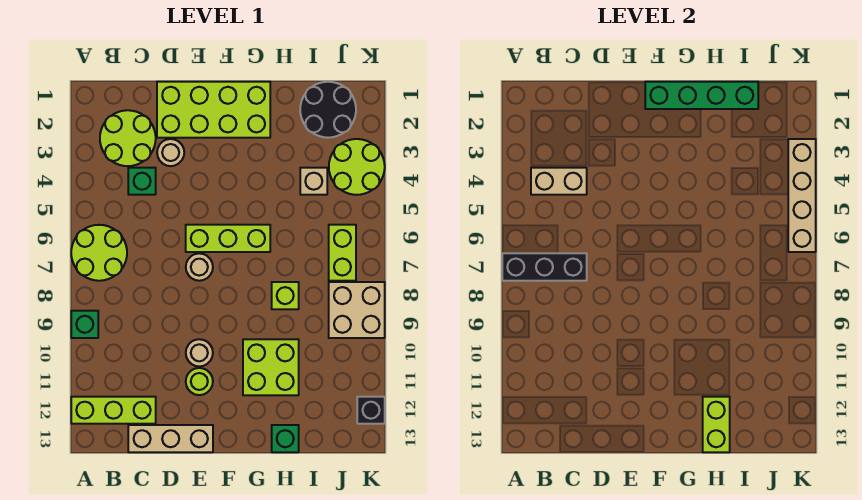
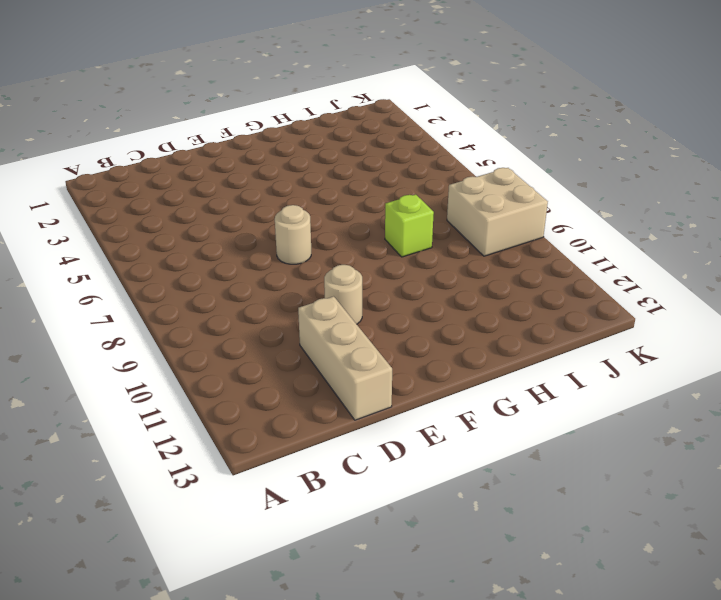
tan brick D11:D13 level 1 -> tan brick C13:E13 level 1
none -> lime round brick A6:B7 level 1
none -> green brick A9 level 1
none -> lime brick A12:C12 level 1

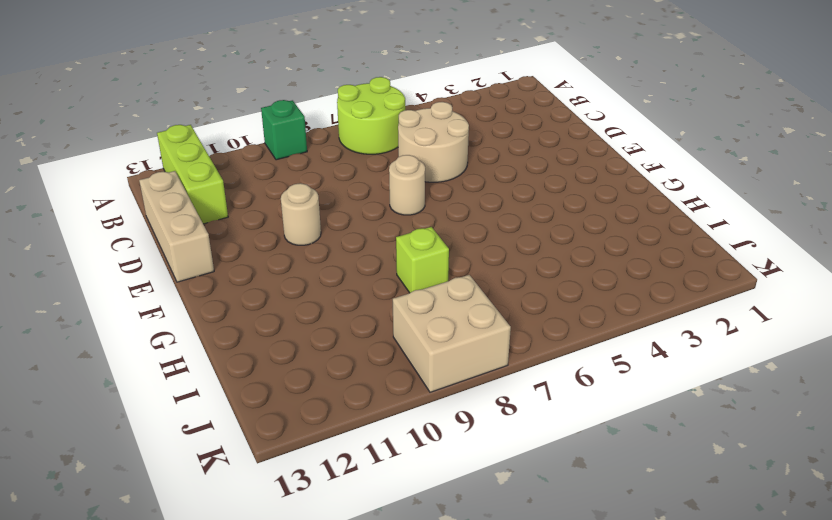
tan round brick C5:D6 level 1 -> none
none -> lime round brick B2:C3 level 1
none -> green brick C4 level 1
none -> lime brick D1:G2 level 1

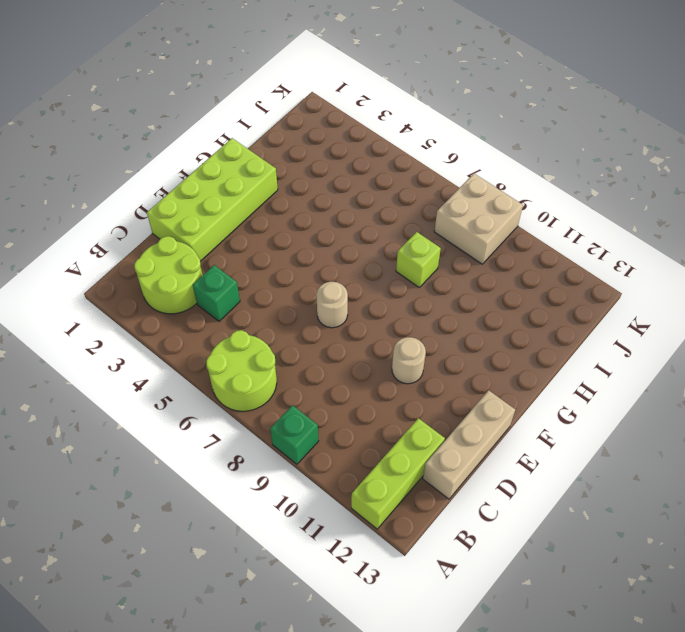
none -> tan round brick D3 level 1
none -> lime brick E6:G6 level 1
none -> lime round brick E11 level 1

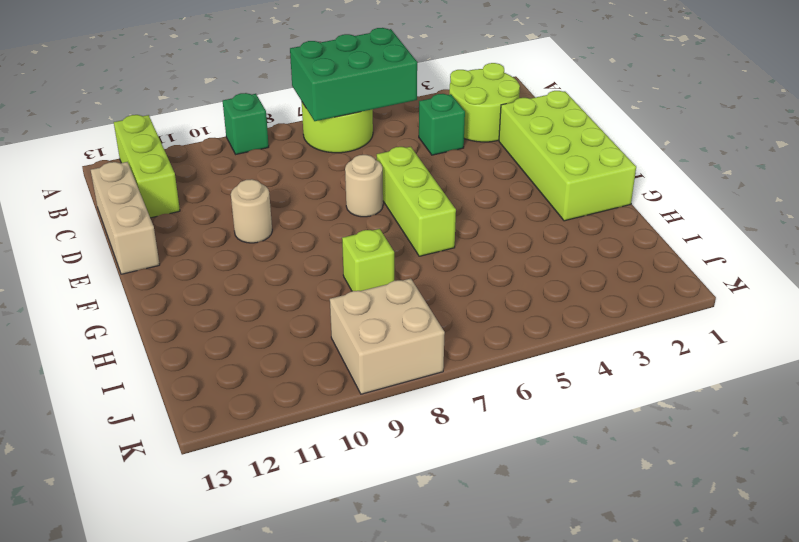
green brick A5:B7 level 2 -> black brick A7:C7 level 2
none -> tan round brick D3 level 1
none -> lime round brick E11 level 1
none -> lime brick G10:H11 level 1

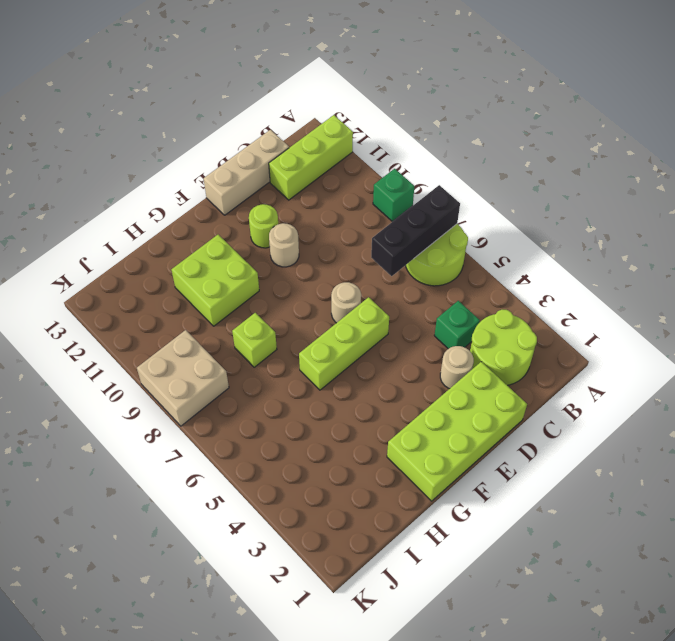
none -> green brick H13 level 1
none -> black round brick I1:J2 level 1
none -> tan brick I4 level 1

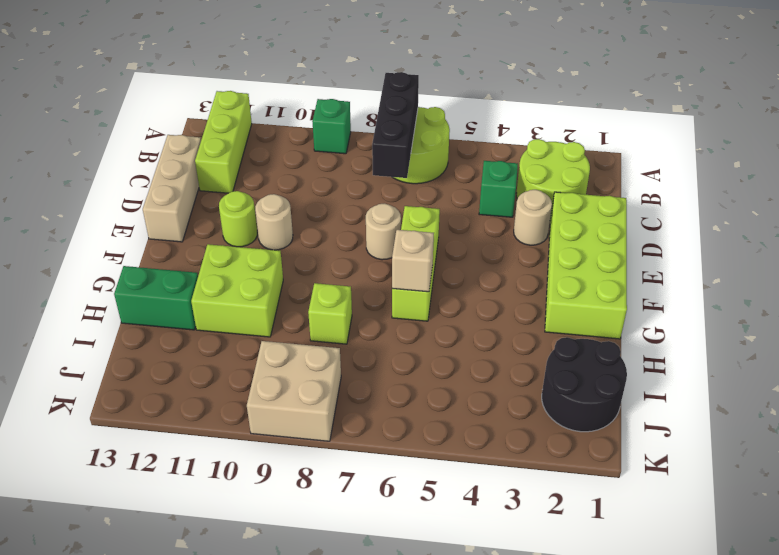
tan brick G6 level 2 -> tan brick I4 level 1
green brick H12:H13 level 1 -> green brick H13 level 1
none -> lime round brick J3:K4 level 1
none -> lime brick J6:J7 level 1
none -> black brick K12 level 1

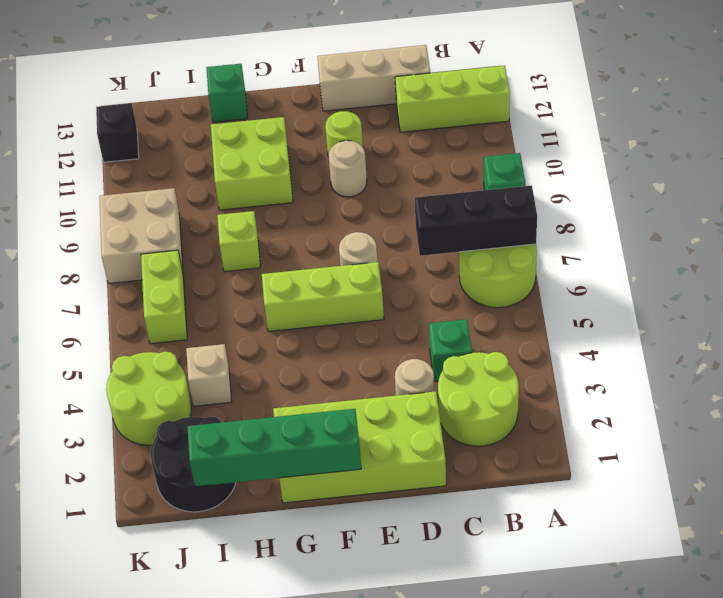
none -> tan brick B4:C4 level 2
none -> lime brick H12:H13 level 2
none -> tan brick K3:K6 level 2

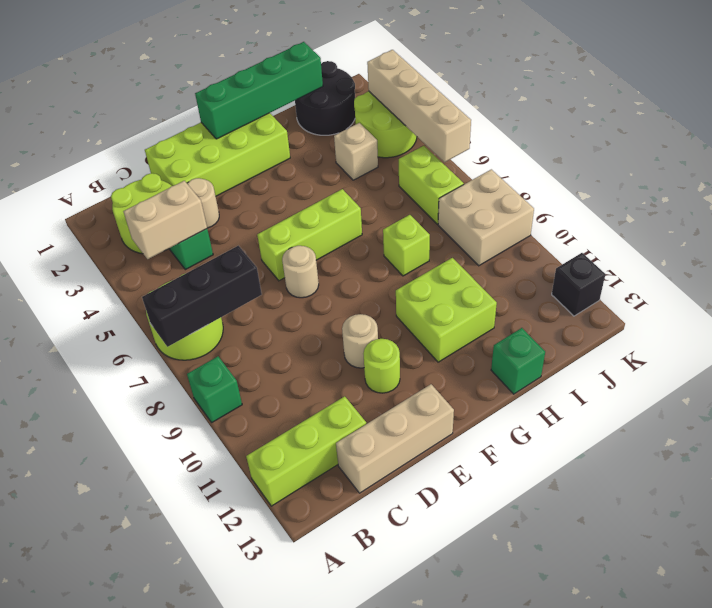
none -> lime brick H12:H13 level 2

